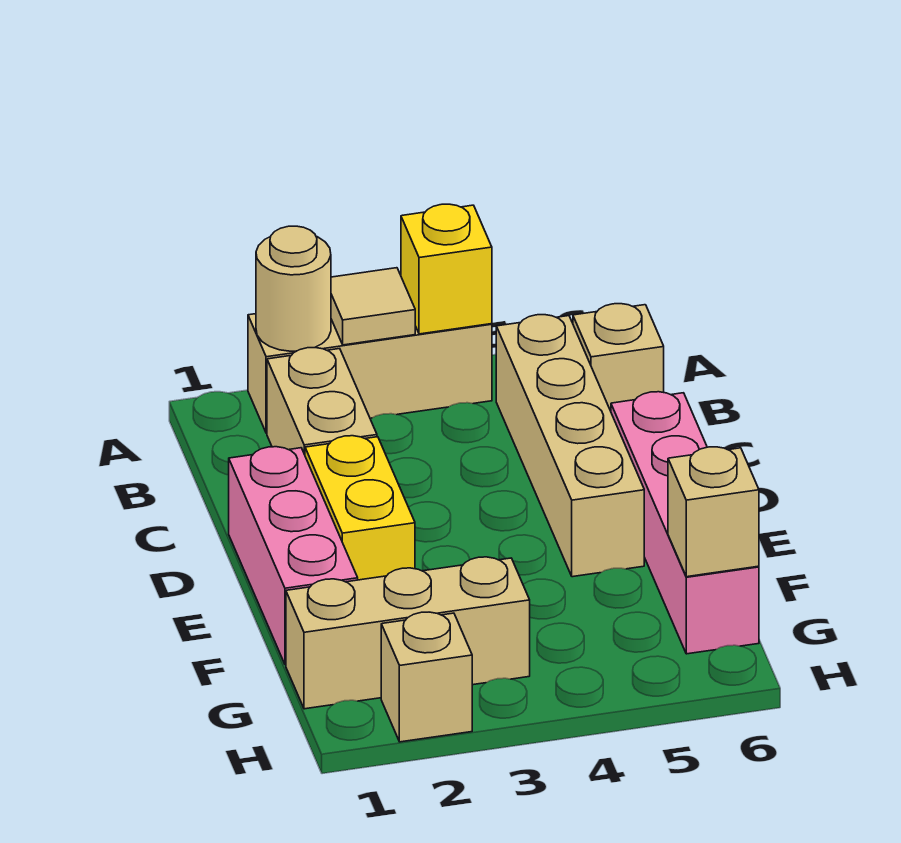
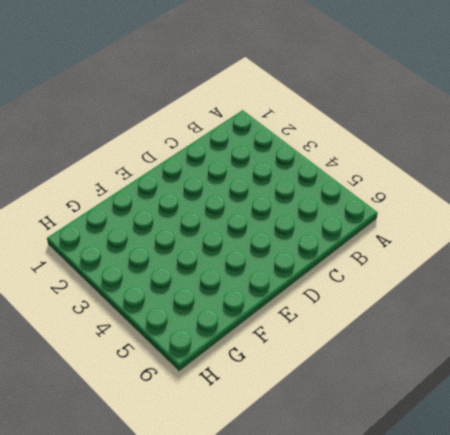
none -> tan brick A2:A4 level 1
none -> tan brick B2:C2 level 1
none -> tan brick B5:E5 level 1

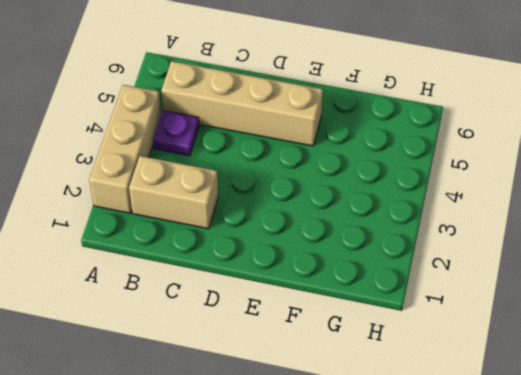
purple plate B4 level 1 -> none
none -> tan brick B6 level 1
none -> pink brick D1:F1 level 1
none -> yellow brick D2:E2 level 1

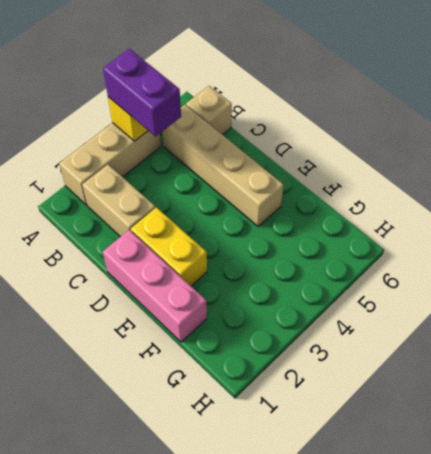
purple brick A4:B4 level 3 -> none
none -> pink brick D6:G6 level 1
none -> tan brick G1:G3 level 1
none -> tan brick H2 level 1

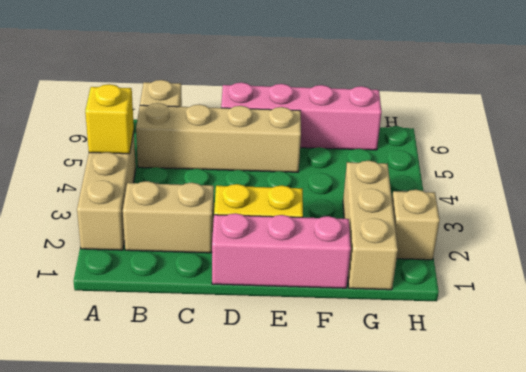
none -> tan round brick A2 level 2
none -> tan tile A3 level 2
none -> tan brick G6 level 2

